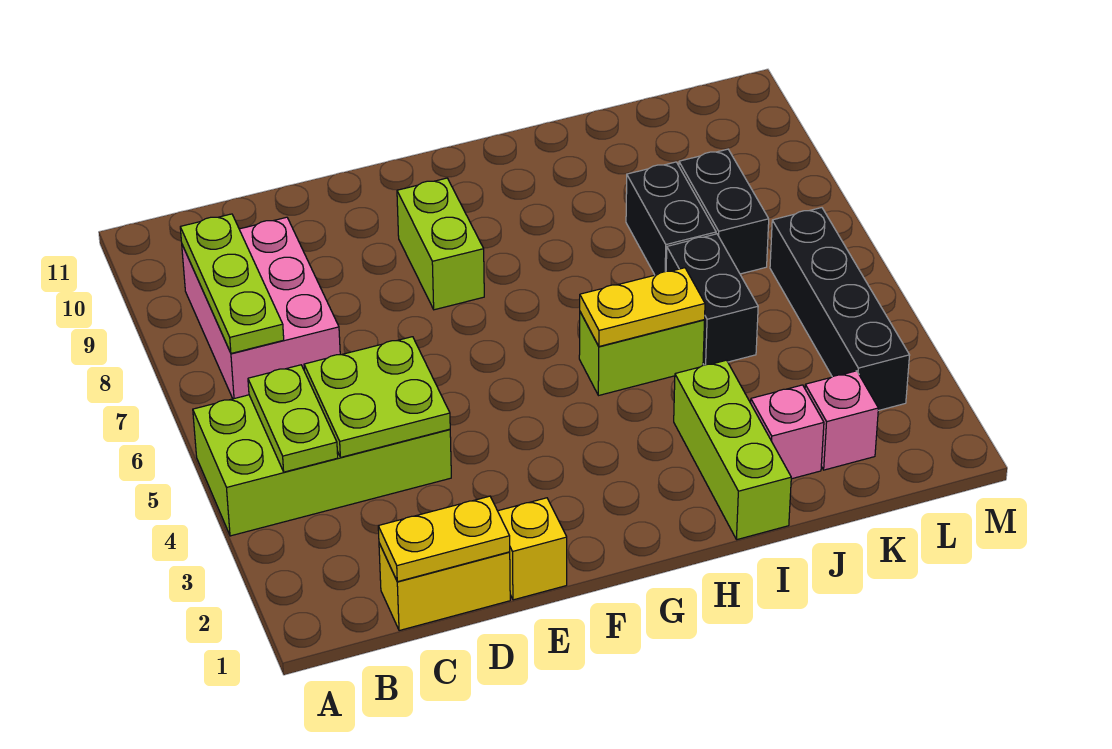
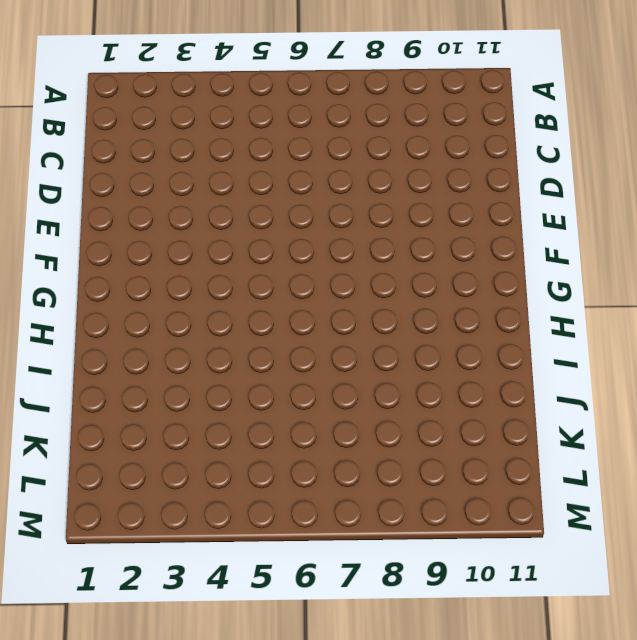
none -> lime brick A4:D5 level 1
none -> pink brick B7:C9 level 1
none -> yellow brick C1:D1 level 1

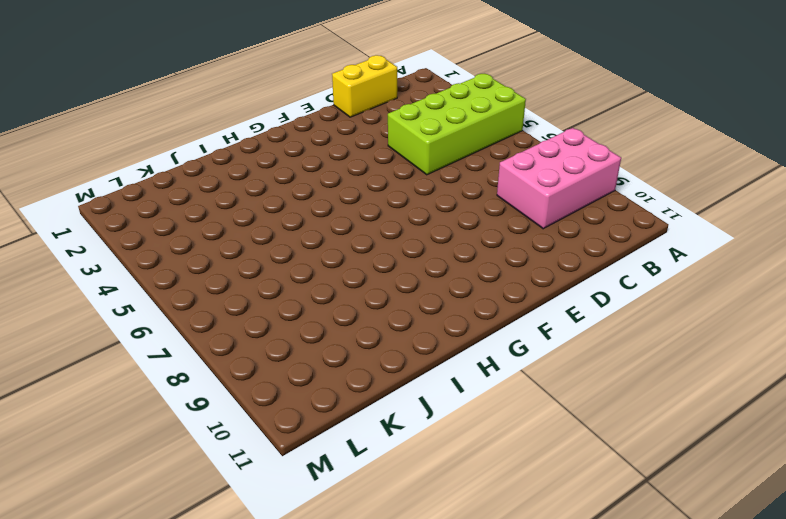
pink brick A8:C9 level 1 -> pink brick B7:C9 level 1
none -> yellow brick E1 level 1
none -> lime brick F8:F9 level 1
none -> lime brick H5:I5 level 1

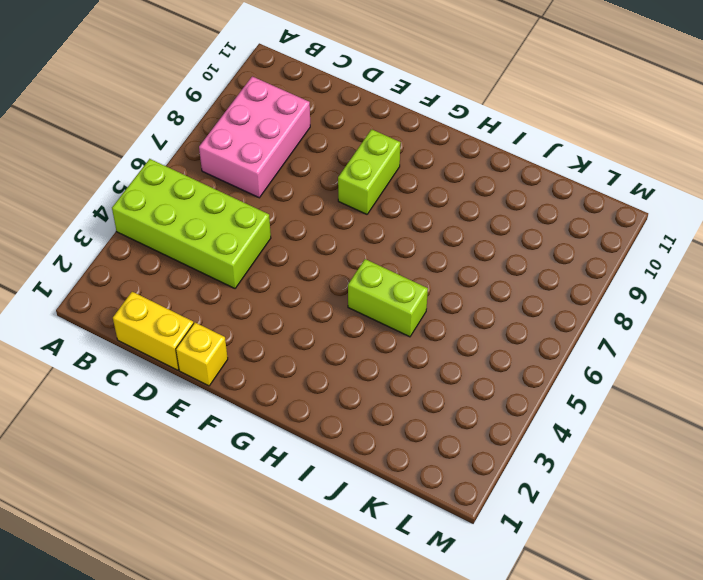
none -> lime brick I1:I3 level 1
none -> pink brick J2 level 1
none -> black brick J5:J6 level 1

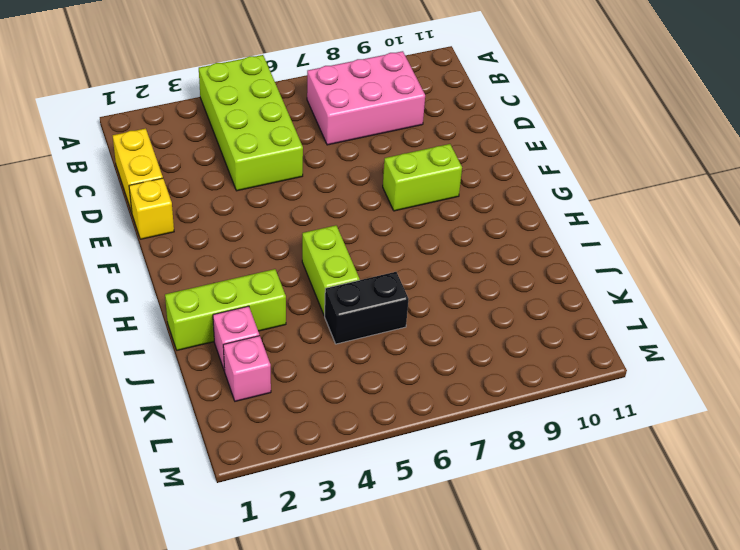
none -> black brick J7:J8 level 1
none -> black brick K7:K8 level 1
none -> black brick L3:L6 level 1

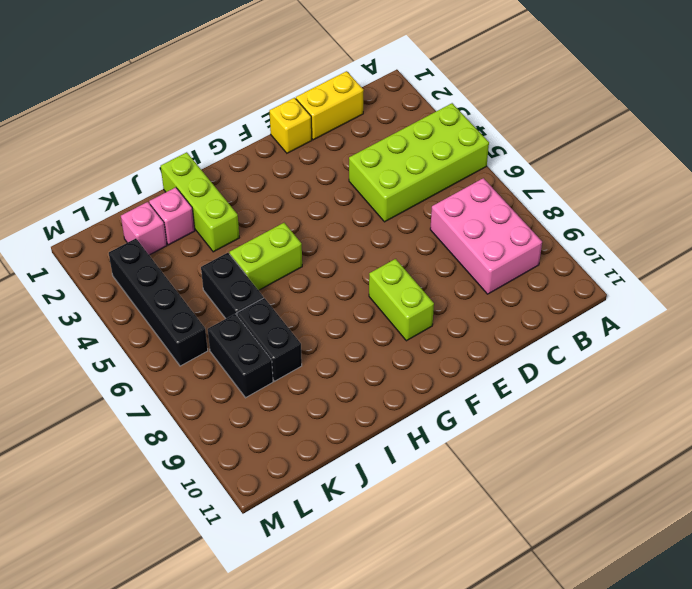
none -> lime plate B4:B5 level 2
none -> lime plate B7:B9 level 2
none -> yellow plate C1:D1 level 2

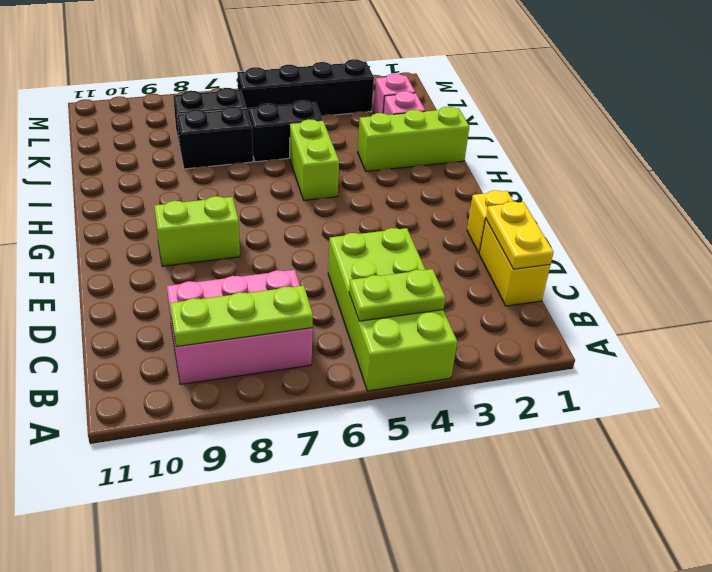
none -> lime plate C4:D5 level 2
none -> yellow plate H5:I5 level 2

